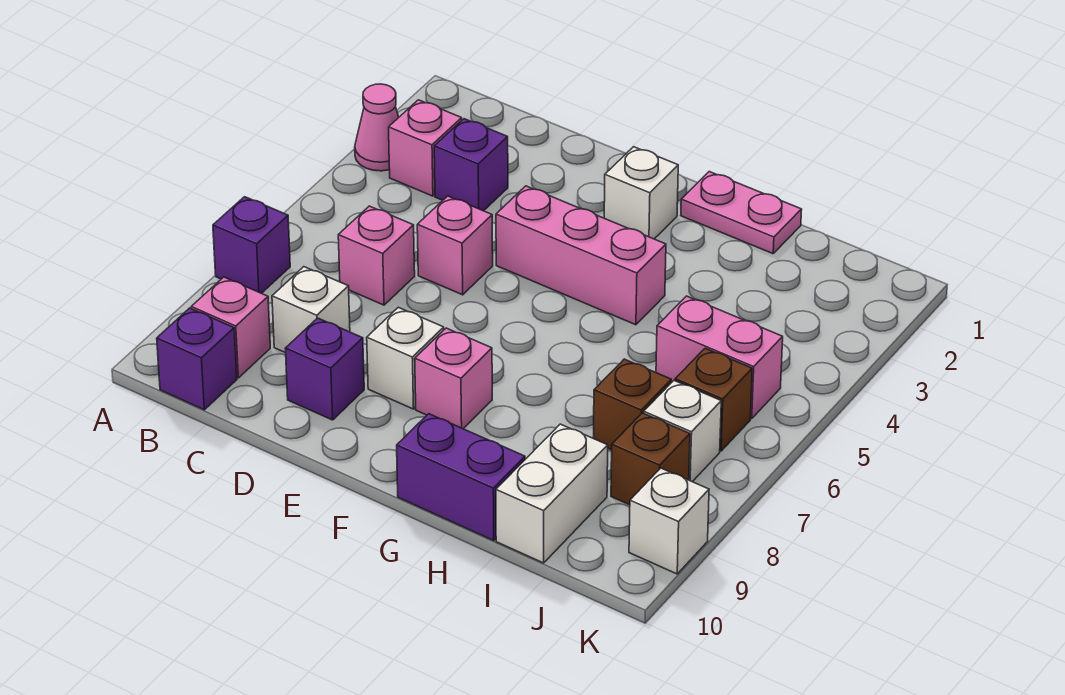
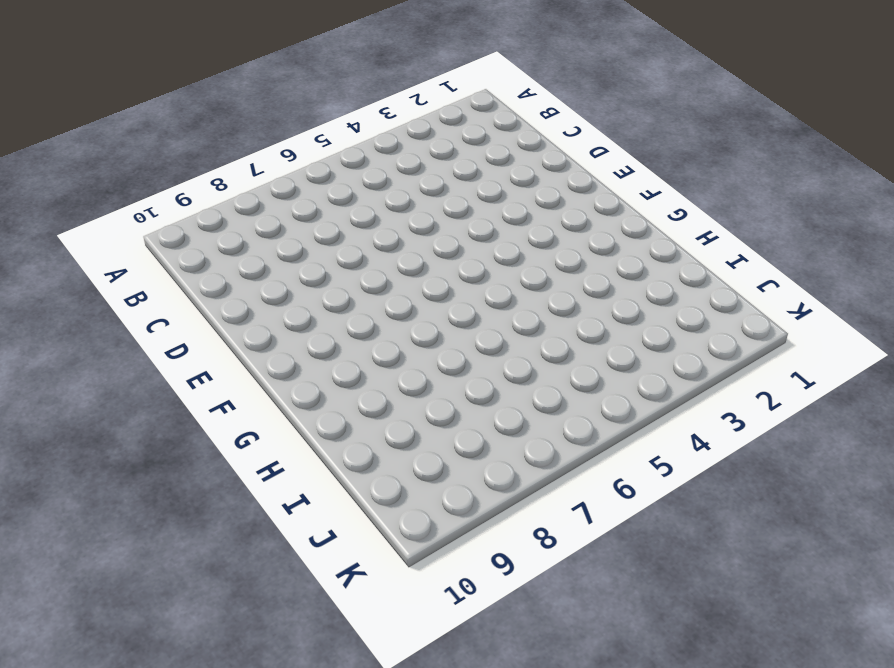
none -> pink cone A3 level 1
none -> purple brick A7 level 1
none -> pink brick B3 level 1

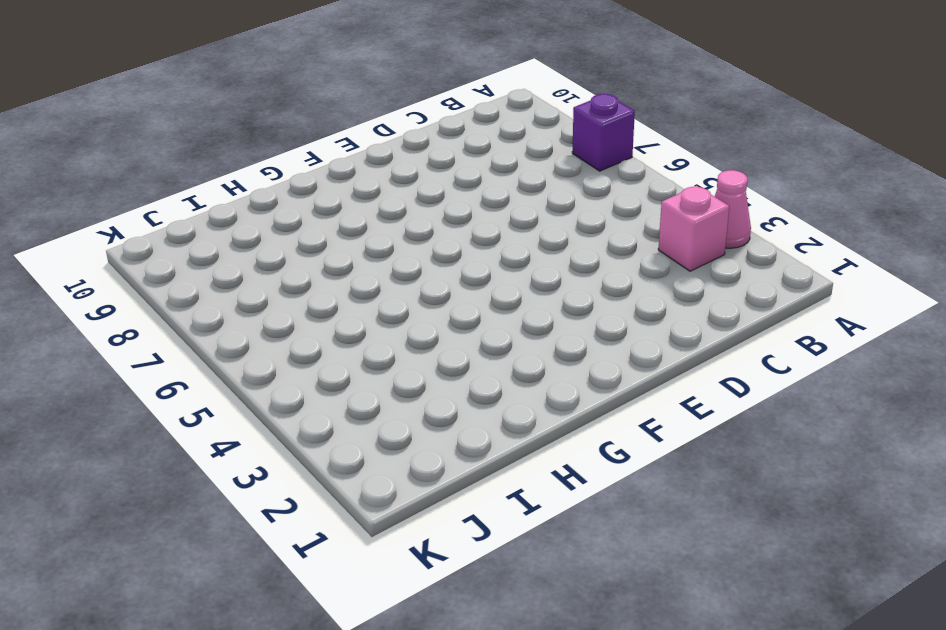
none -> pink brick B9 level 1
none -> purple brick B10 level 1
none -> purple brick C3 level 1

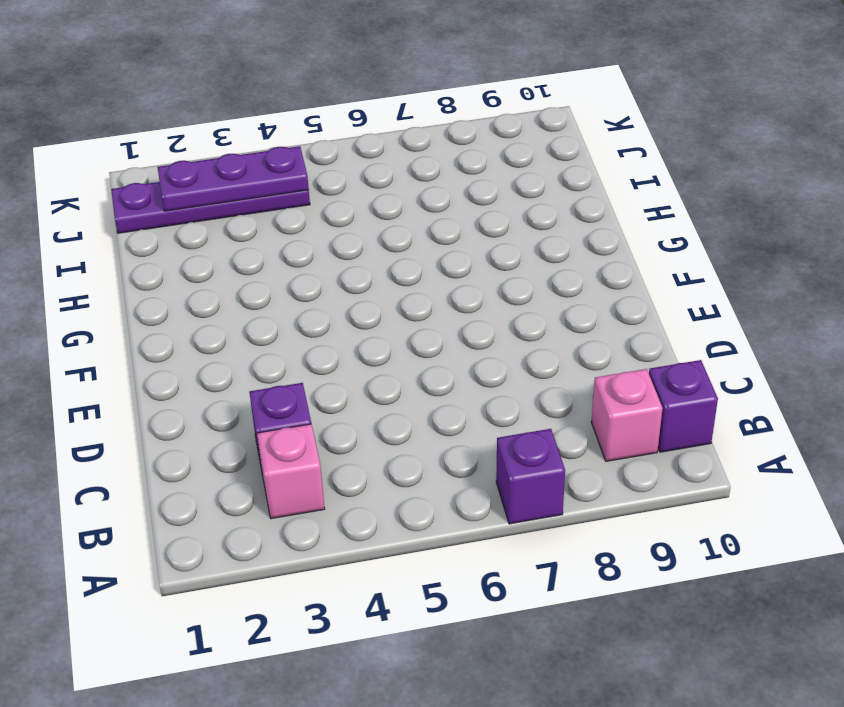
purple plate J1:J4 level 1 -> none
purple plate J2:J4 level 2 -> none
none -> pink cone A3 level 1
none -> pink brick C6 level 1
none -> white brick C8 level 1

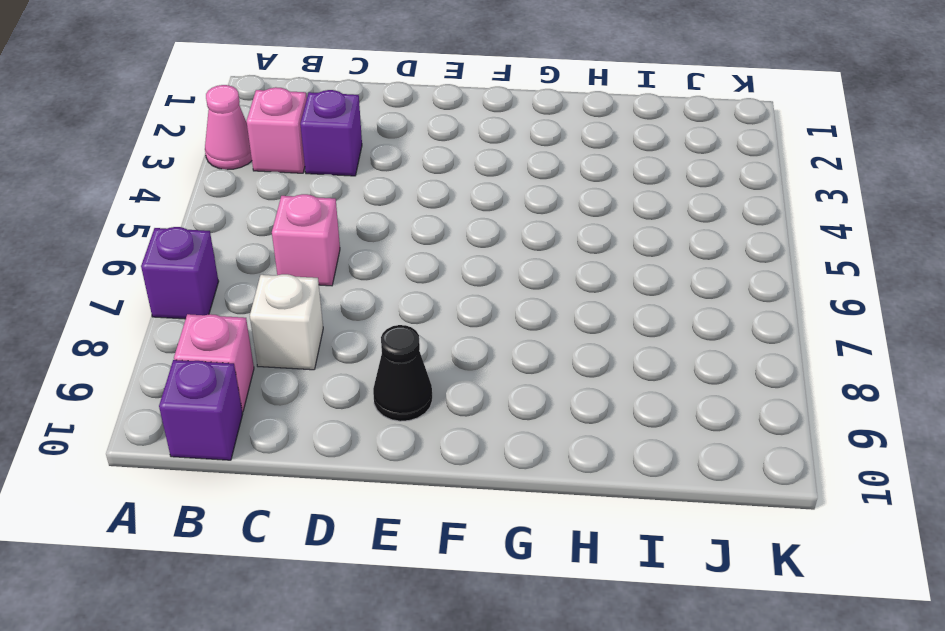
black cone E9 level 1 -> none
none -> pink brick D5 level 1
none -> purple brick D9 level 1
none -> pink brick E4:G4 level 1

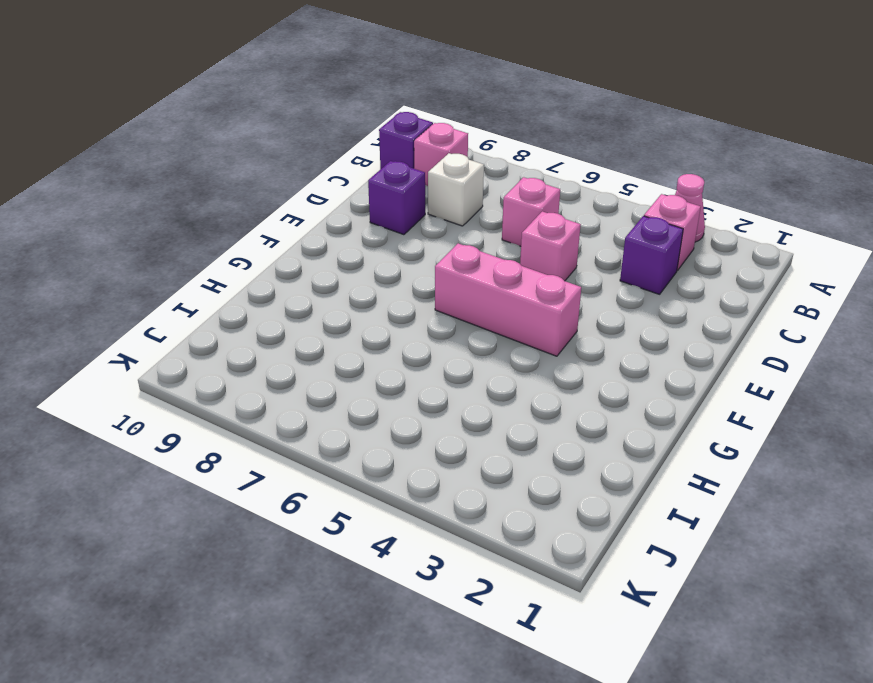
pink brick F4:F6 level 1 -> pink brick E4:G4 level 1
none -> purple brick A7 level 1
none -> white brick E8 level 1
none -> white brick F2 level 1

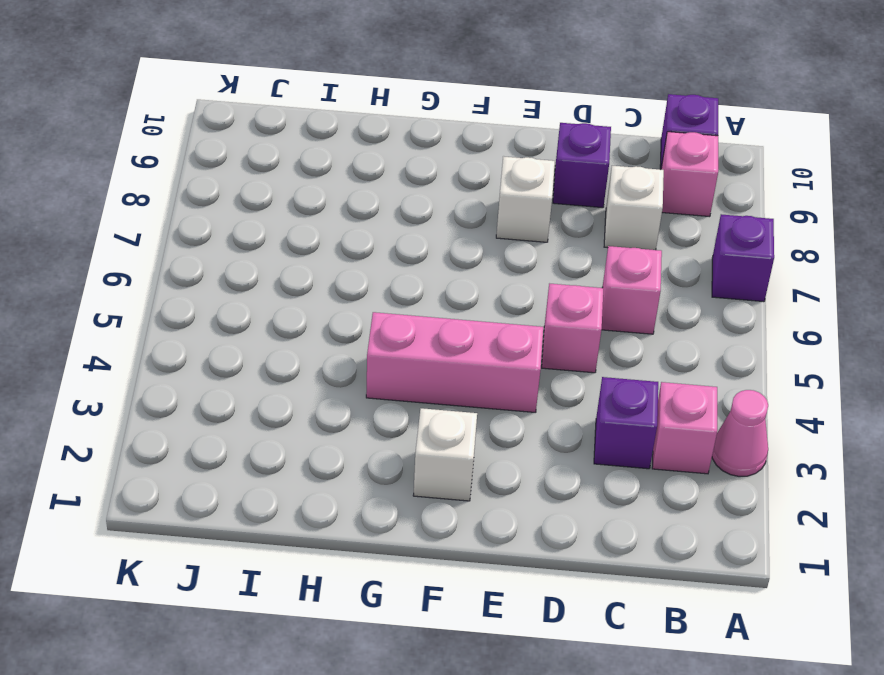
none -> pink brick F8 level 1
none -> pink plate G1:H1 level 1
none -> purple brick G10:H10 level 1

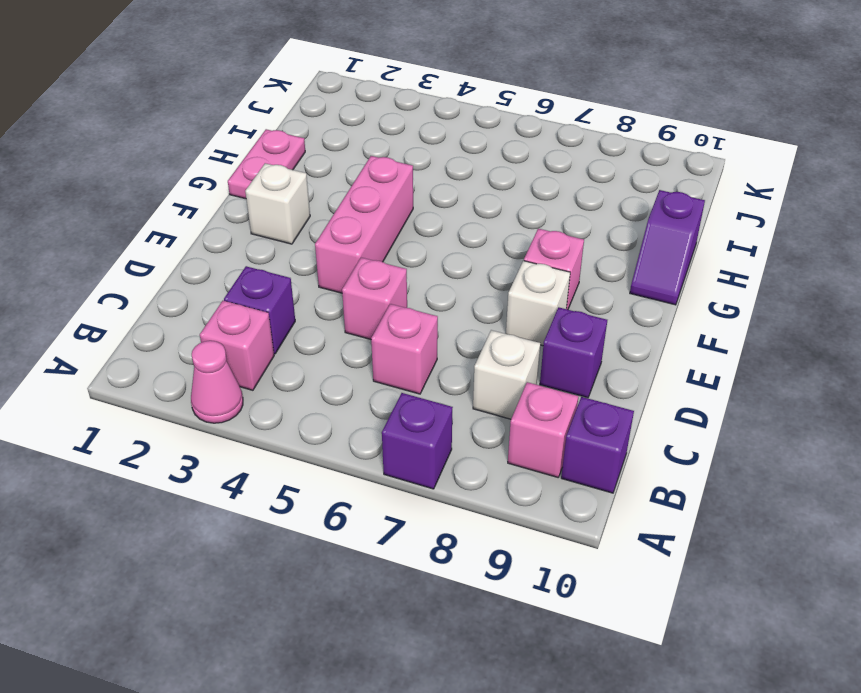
purple slope G10:H10 level 1 top H -> purple brick G10:H10 level 1
none -> pink brick I5:J5 level 1
none -> brown brick I7 level 1
none -> white brick I9:I10 level 1

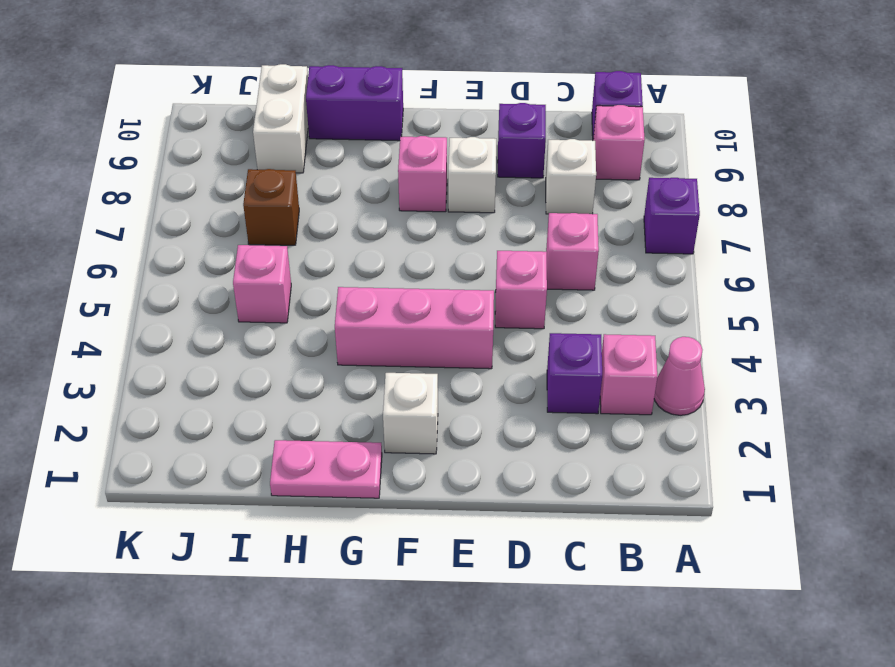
pink brick I5 level 1 -> pink brick I5:J5 level 1
none -> brown brick J6 level 1
none -> white brick J7 level 1
none -> brown brick J8 level 1

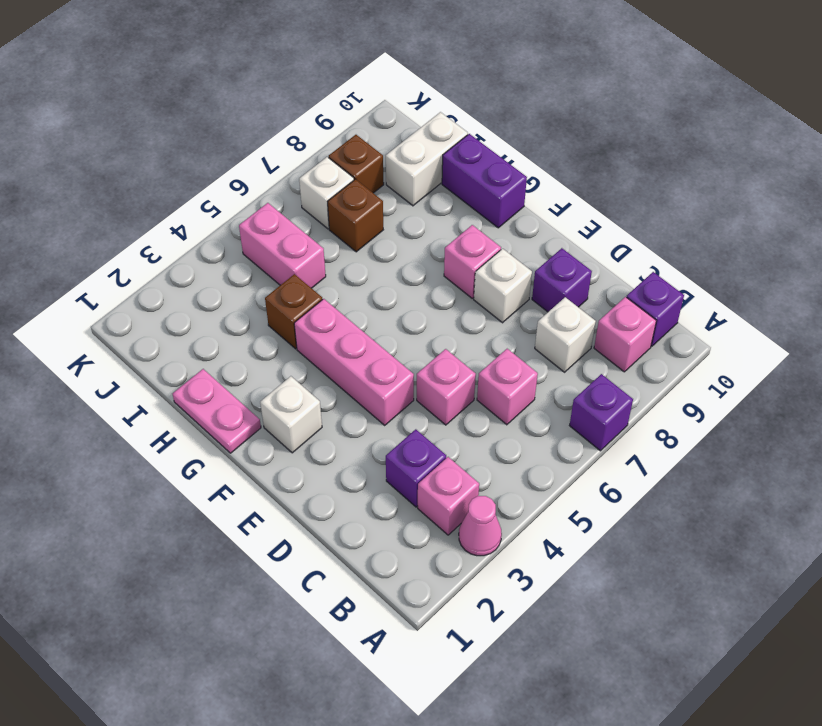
brown brick H4 level 1 -> brown brick J6 level 1
none -> white brick K9 level 1

